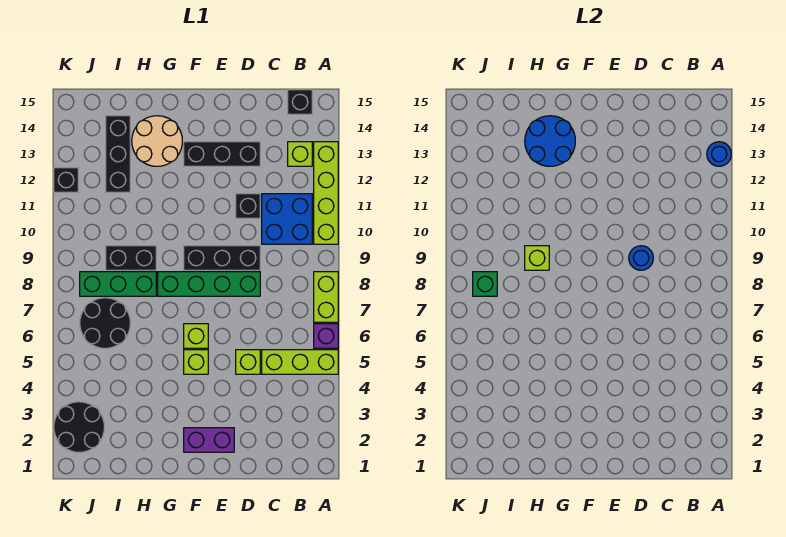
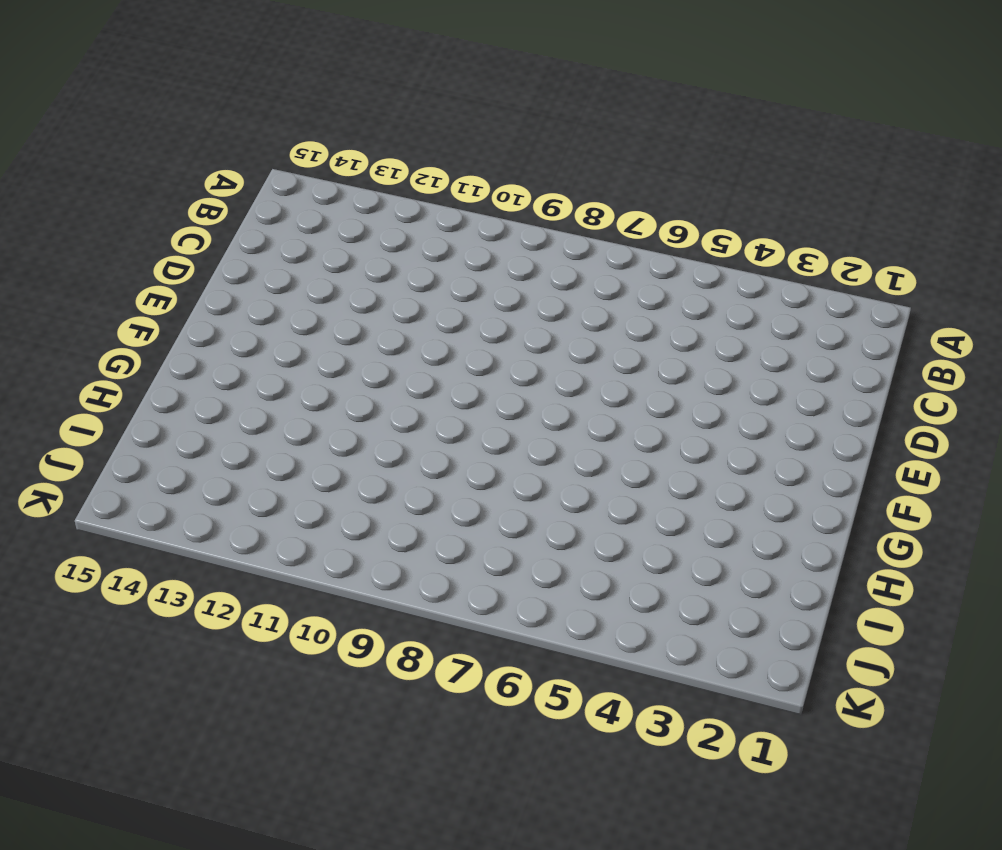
none -> lime brick A5:C5 level 1
none -> purple brick A6 level 1
none -> lime brick A7:A8 level 1

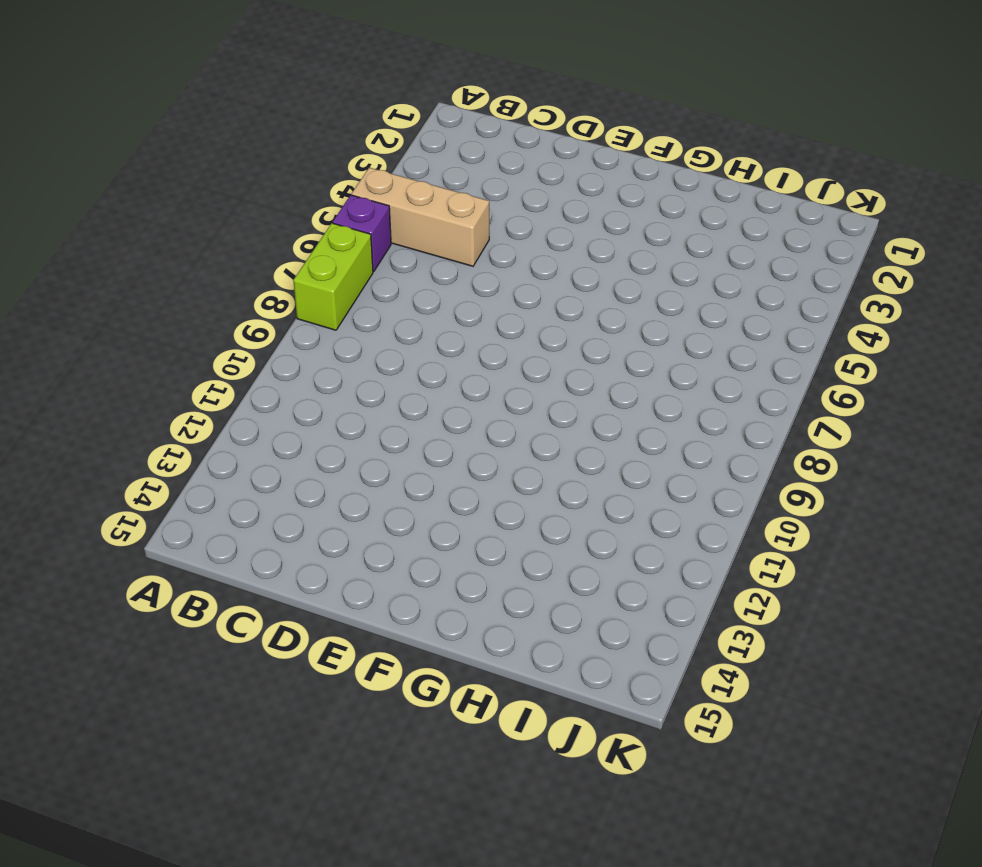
tan brick A5:C5 level 1 -> lime brick A5:C5 level 1
none -> lime brick A10:A13 level 1
none -> blue brick B10:C11 level 1
none -> lime brick B13 level 1

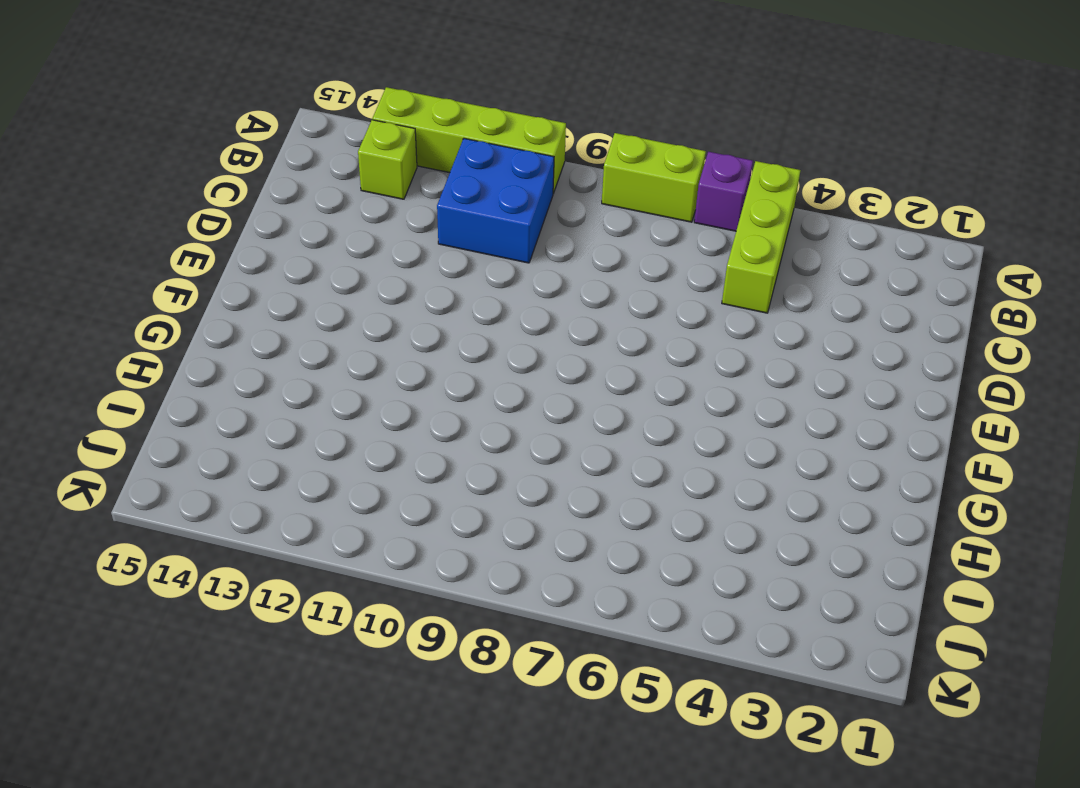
none -> black brick B15 level 1
none -> lime brick D5 level 1
none -> green brick D8:G8 level 1

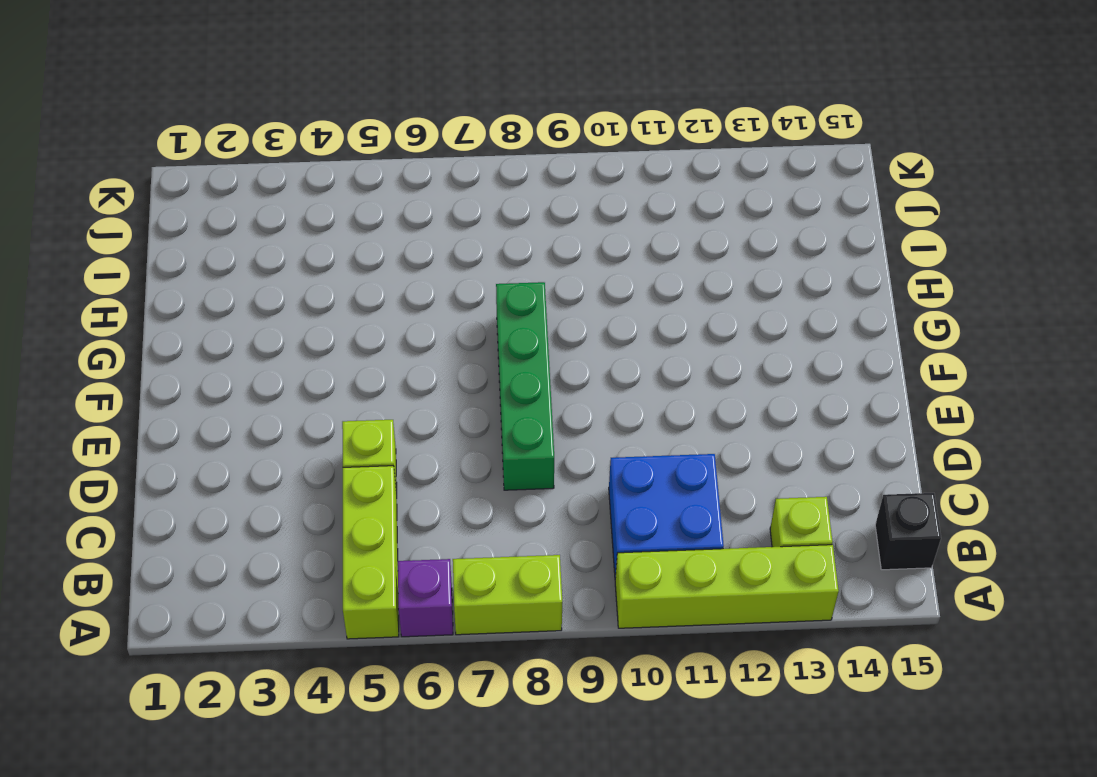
none -> black brick D9:F9 level 1
none -> black brick D11 level 1
none -> black brick D13:F13 level 1

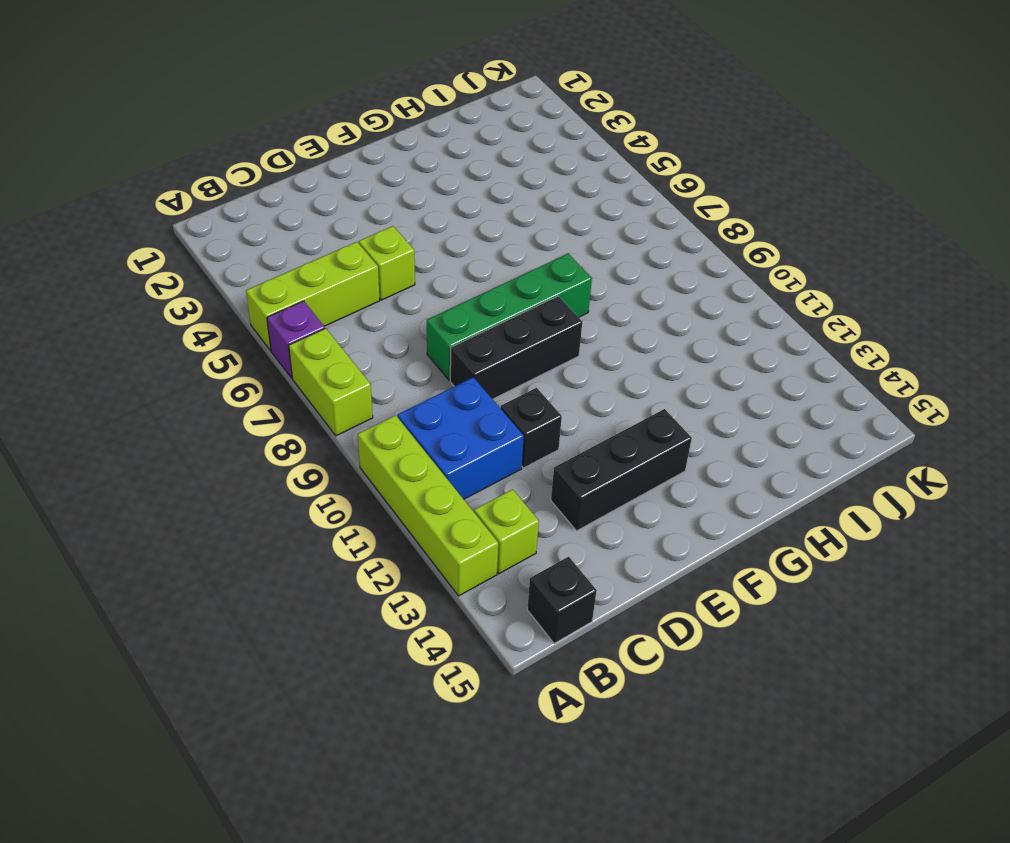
none -> purple brick E2:F2 level 1
none -> lime brick F5 level 1
none -> lime brick F6 level 1

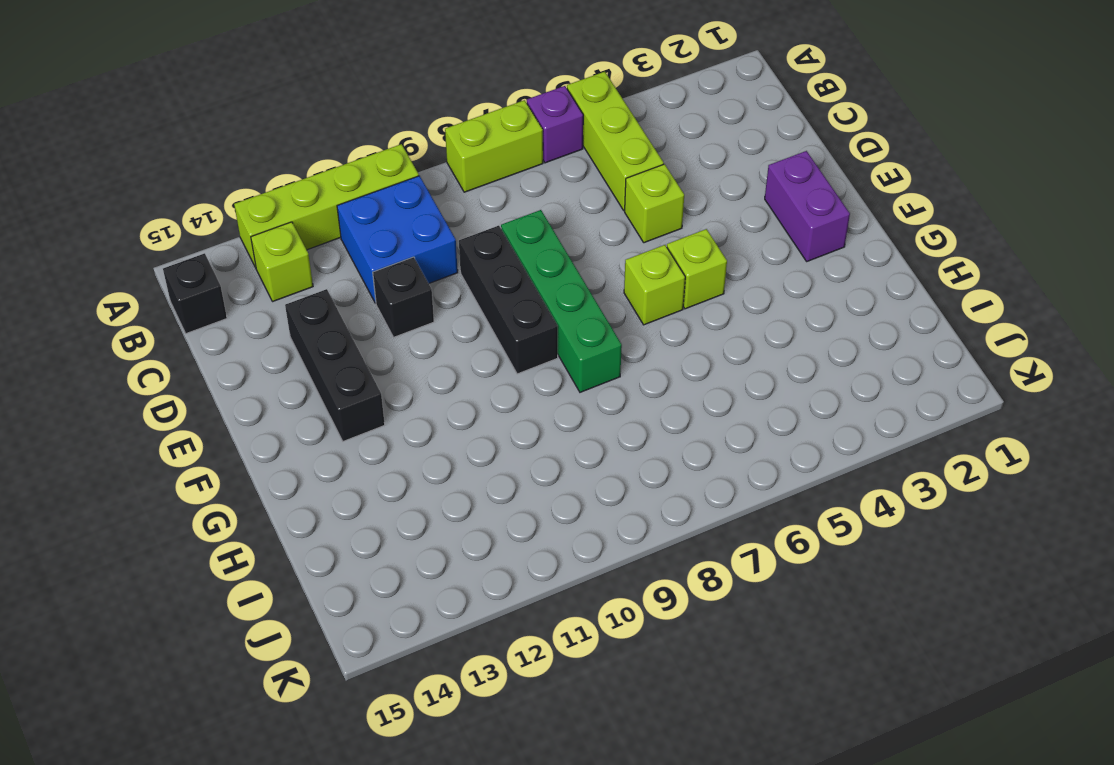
none -> tan round brick G13:H14 level 1
none -> green brick H8:J8 level 1
none -> black brick H9:I9 level 1

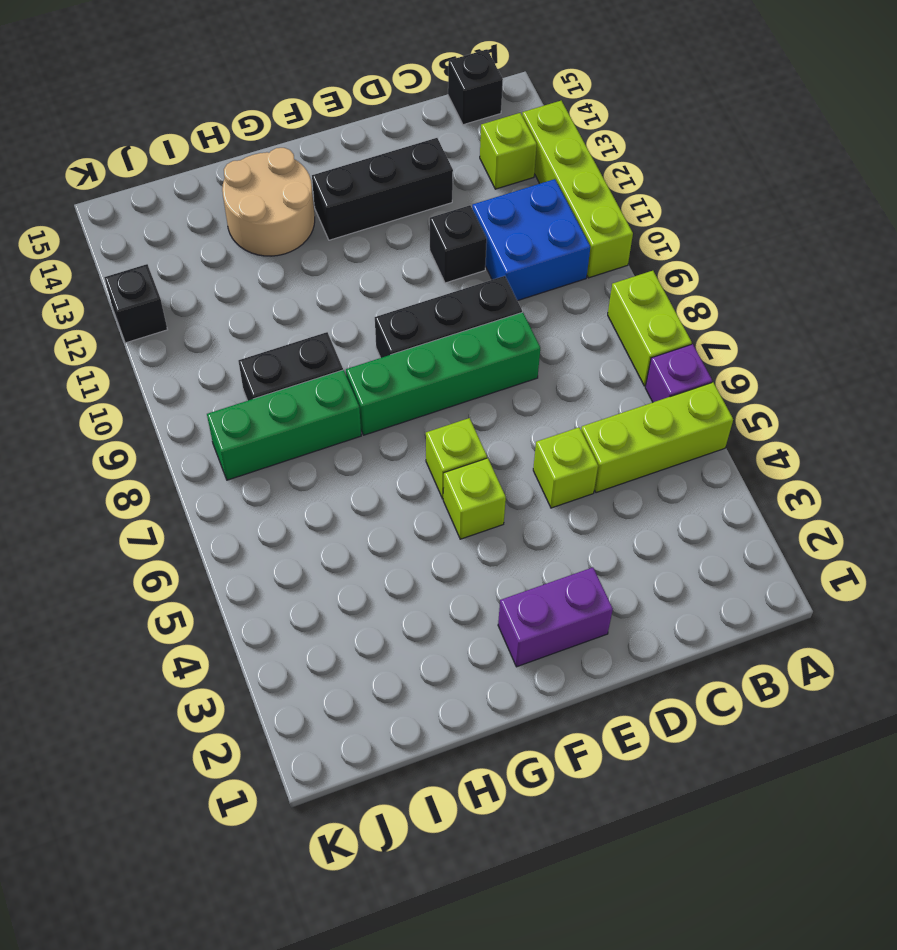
none -> black round brick I6:J7 level 1
none -> black brick I12:I14 level 1
none -> black round brick J2:K3 level 1

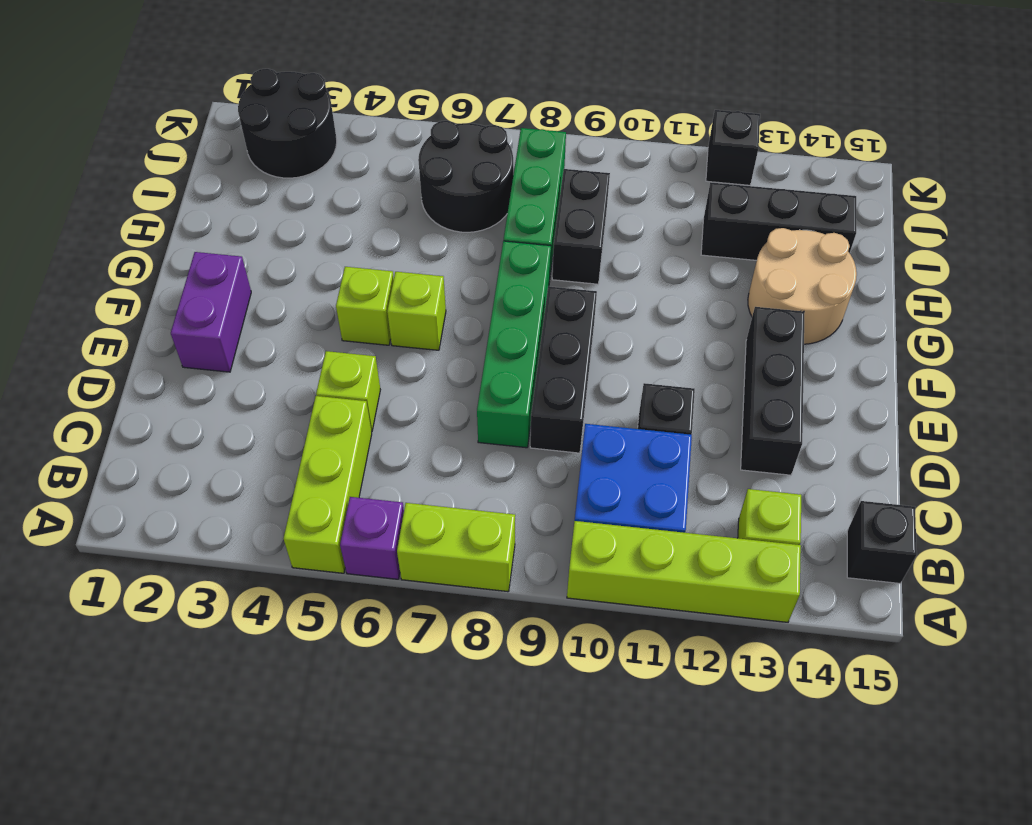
none -> blue round brick A13 level 2
none -> blue round brick D9 level 2
none -> blue round brick G13:H14 level 2

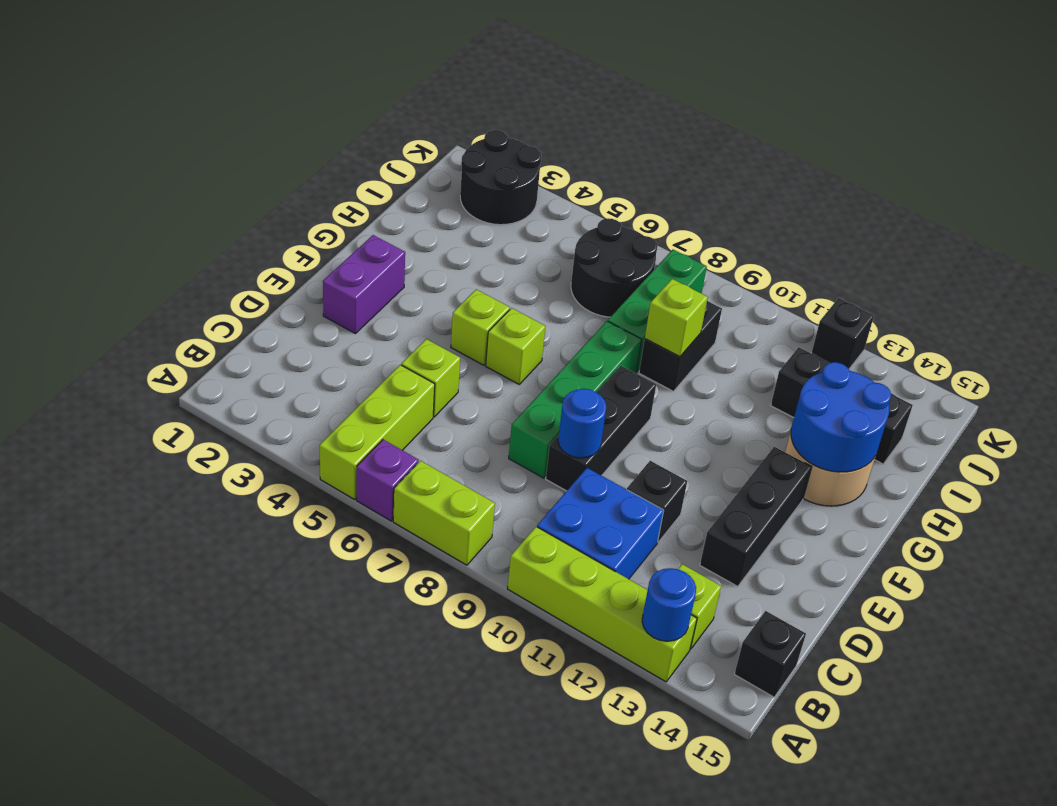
none -> green brick J8 level 2

